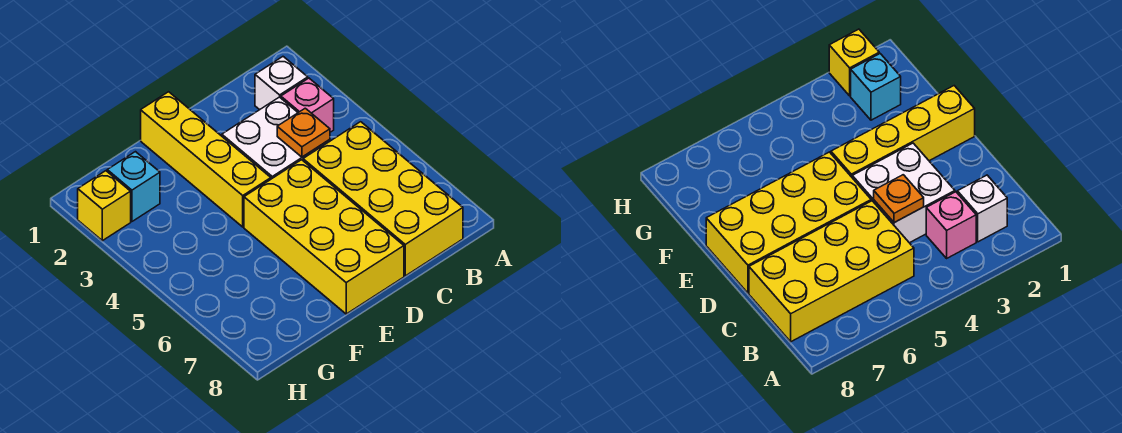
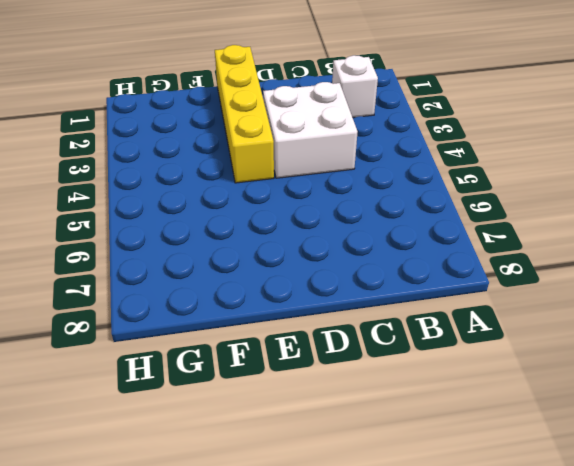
none -> pink brick B3 level 1
none -> yellow brick B5:C8 level 1

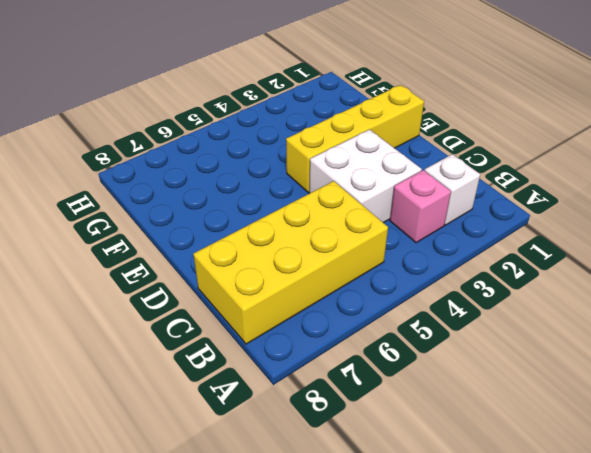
none -> yellow brick D5:E8 level 1
none -> cyan brick G2 level 1

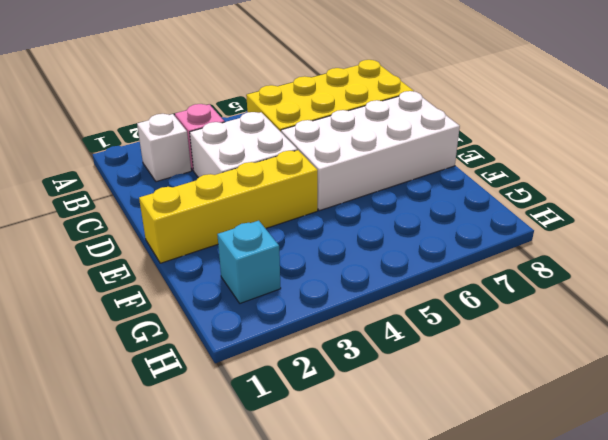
white brick D5:E8 level 1 -> yellow brick D5:E8 level 1
none -> yellow brick H2 level 1
none -> orange plate C4 level 2

